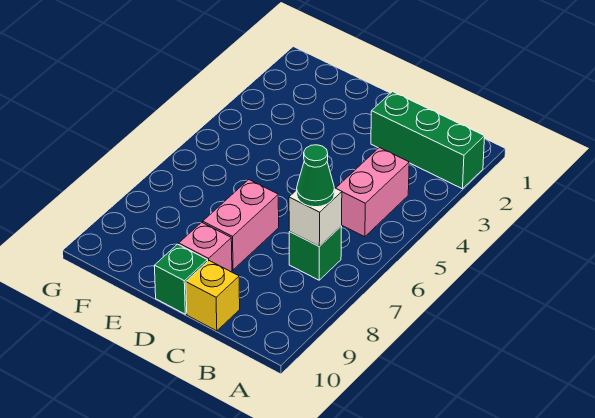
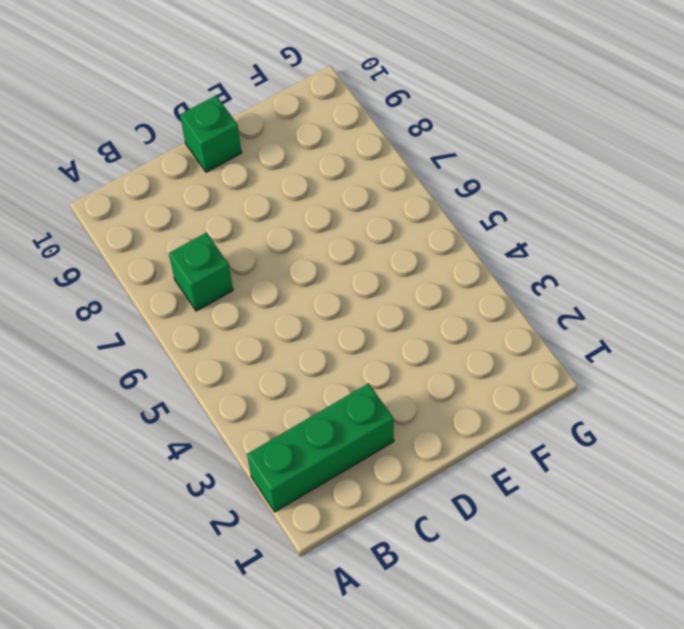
none -> pink brick B4:B5 level 1
none -> yellow brick C10 level 1

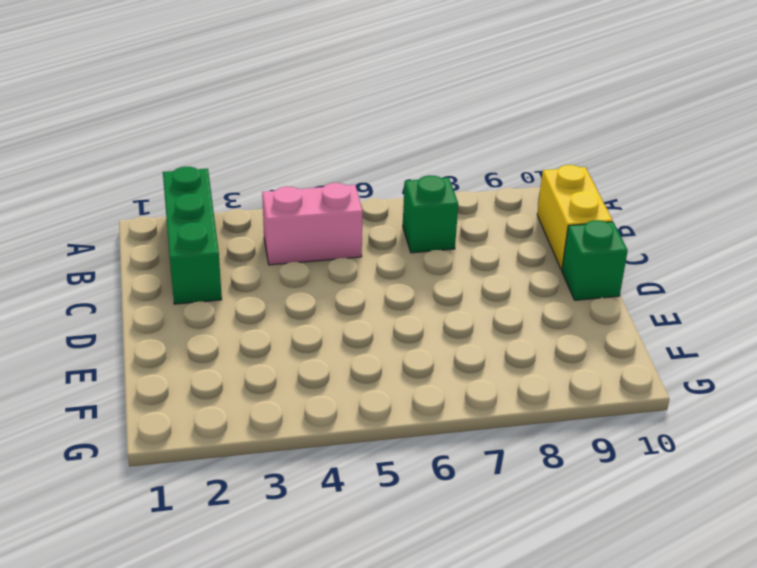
yellow brick B10:C10 level 1 -> yellow brick C10 level 1
none -> pink brick D7:D8 level 1
none -> pink brick D9 level 1

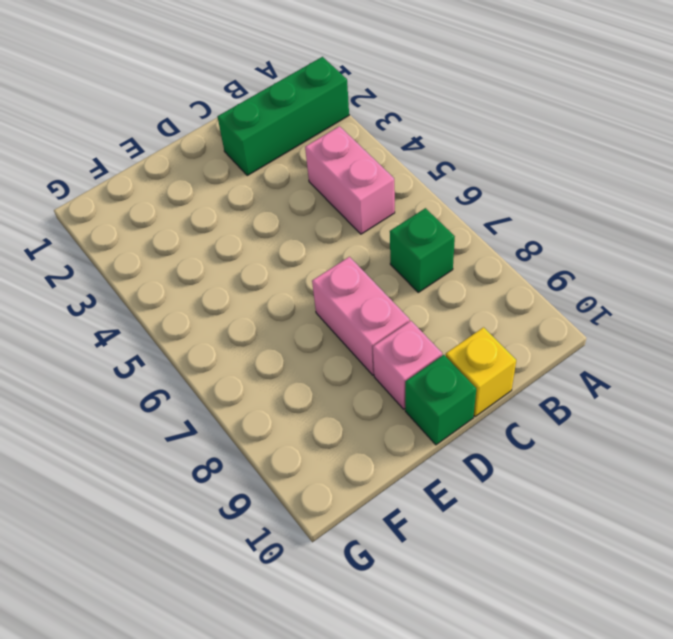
none -> white brick B7 level 2
none -> green cone B7 level 3

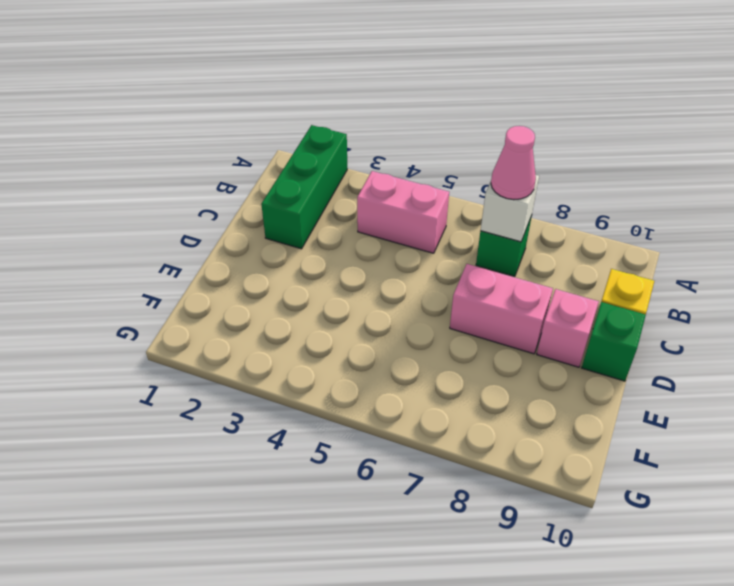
pink cone B7 level 3 -> green cone B7 level 3

